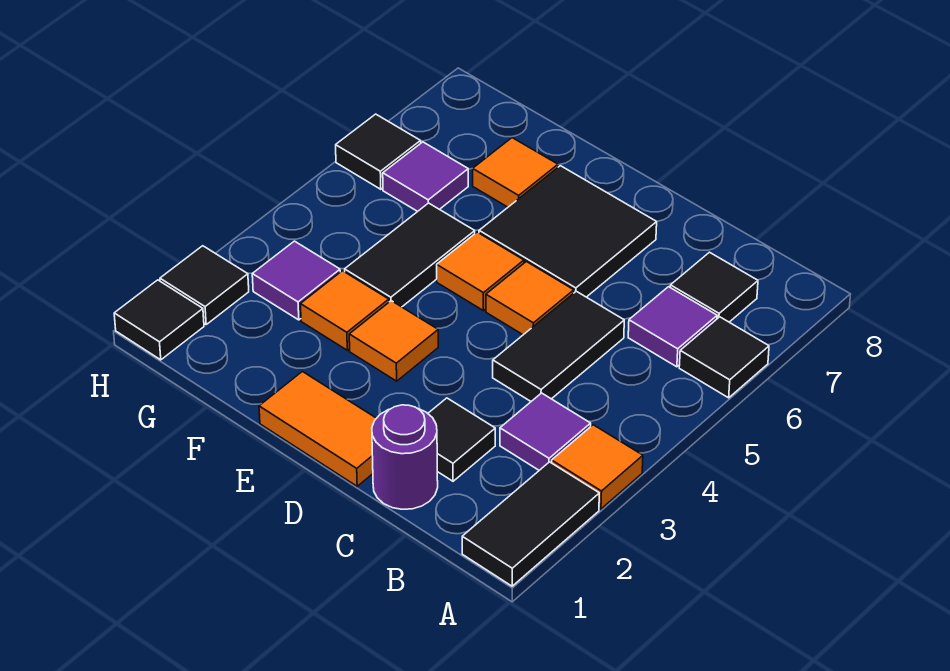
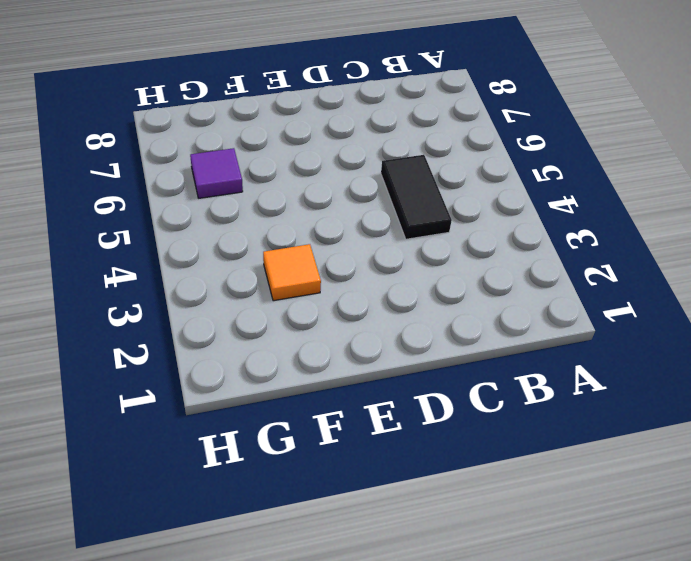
none -> black tile A1:A2 level 1
none -> orange tile A3 level 1
none -> black tile A6 level 1

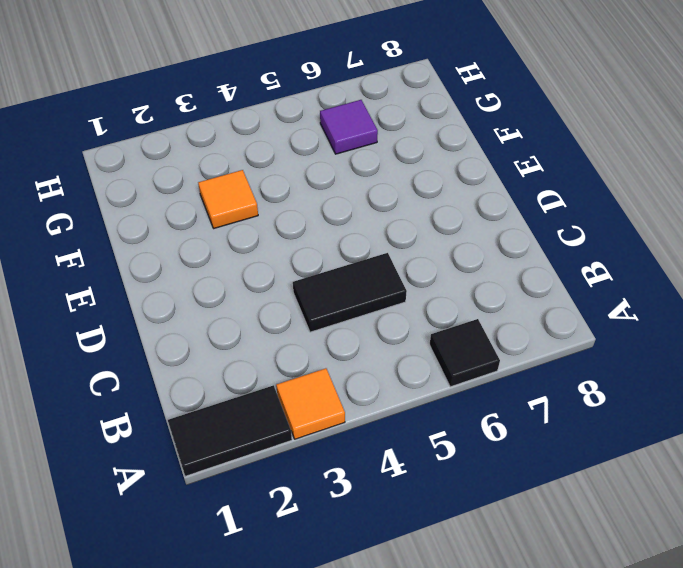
none -> purple tile B3 level 1
none -> purple tile B6 level 1
none -> black tile B7 level 1

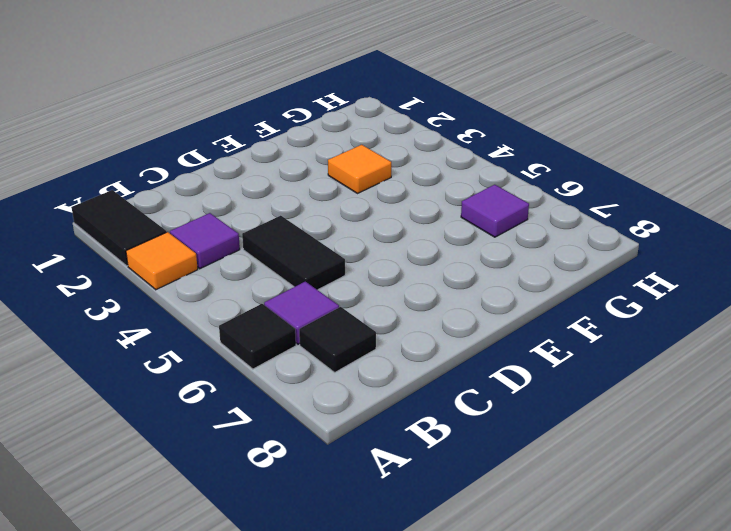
none -> purple round brick C1 level 1
none -> black tile C2 level 1
none -> orange tile D1:E1 level 1

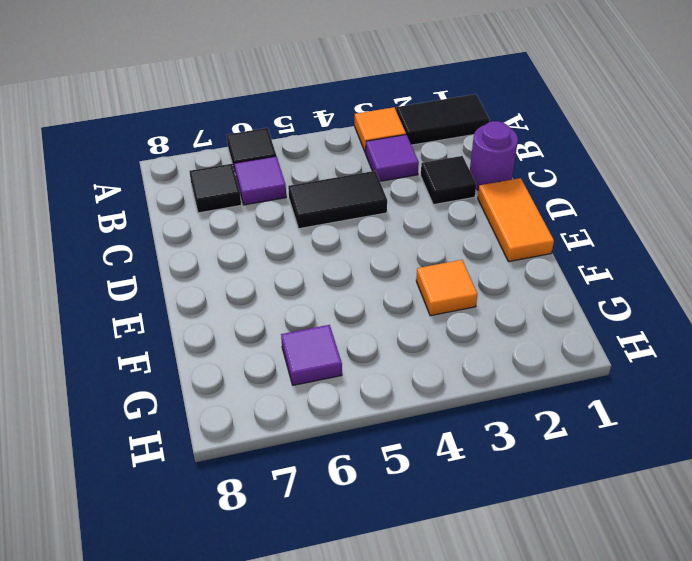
none -> orange tile D5 level 1
none -> black tile D6:E7 level 1
none -> orange tile E3 level 1

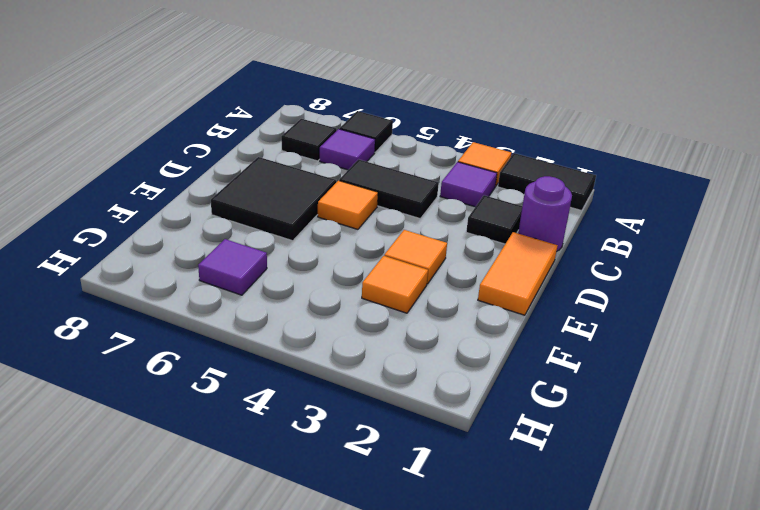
none -> orange tile E5 level 1
none -> black tile F4:F5 level 1
none -> orange tile F7 level 1

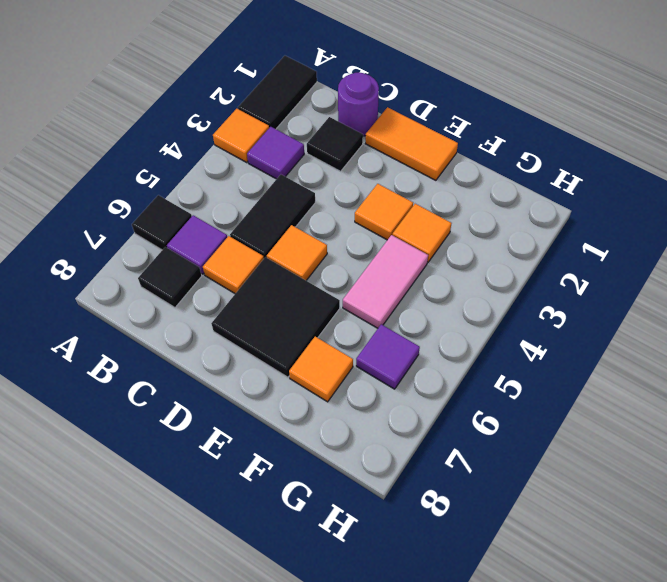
orange tile C6 level 1 -> orange tile E5 level 1
pink tile F4:F5 level 1 -> black tile F4:F5 level 1
none -> purple tile G3 level 1
none -> black tile H1 level 1
none -> black tile H2 level 1

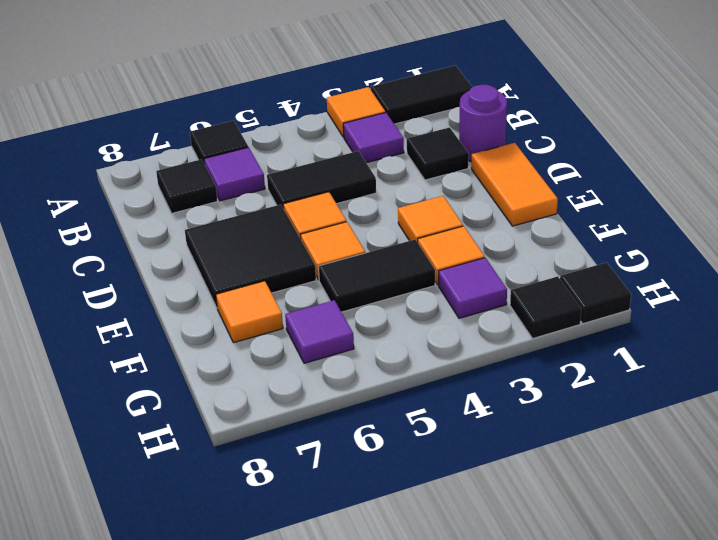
none -> black tile H6 level 1

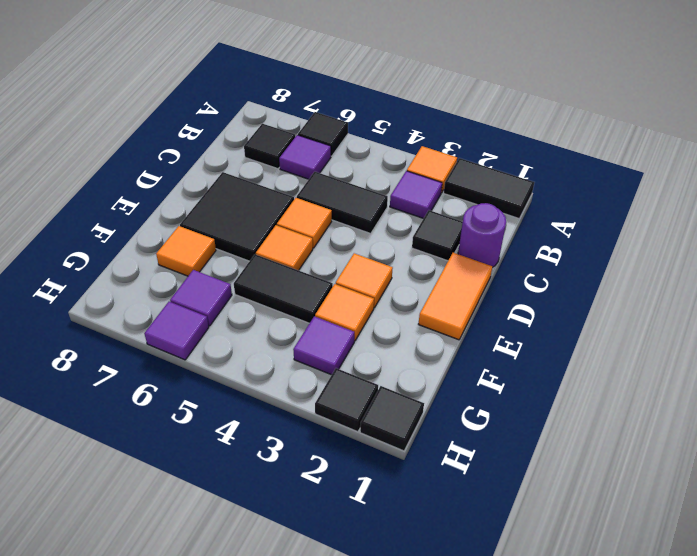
purple tile H6 level 1 -> black tile H6 level 1

